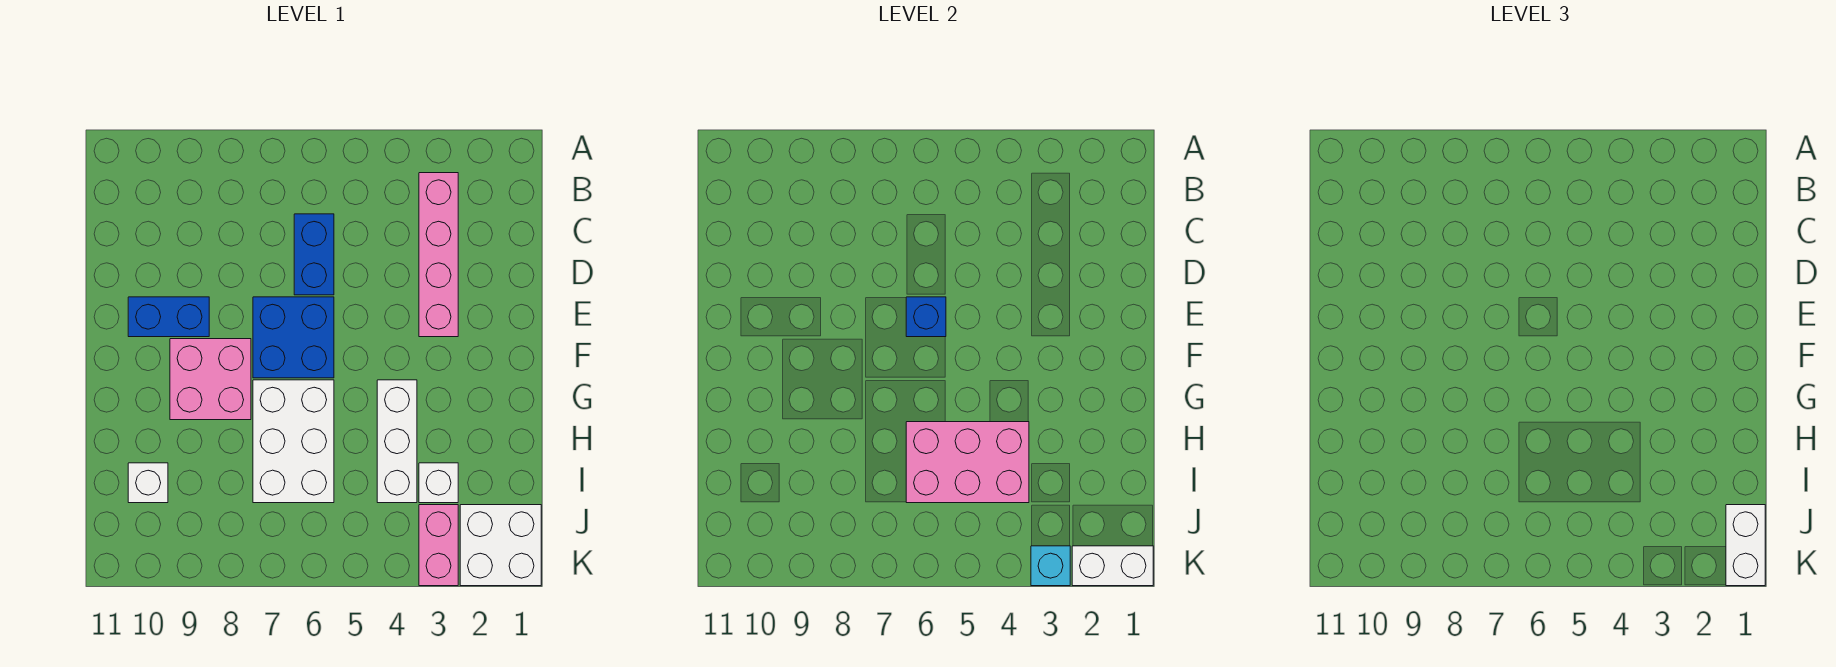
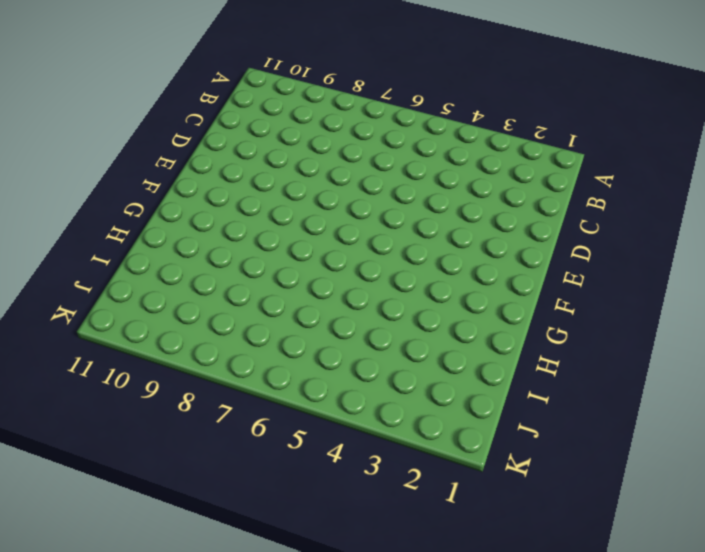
none -> pink brick B3:E3 level 1
none -> blue brick C6:D6 level 1
none -> blue brick E6:F7 level 1

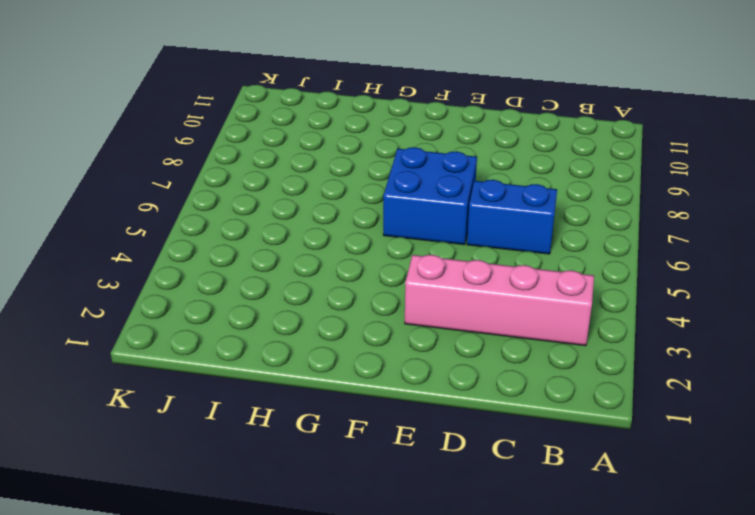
none -> blue brick E9:E10 level 1
none -> pink brick F8:G9 level 1
none -> white brick G4:I4 level 1

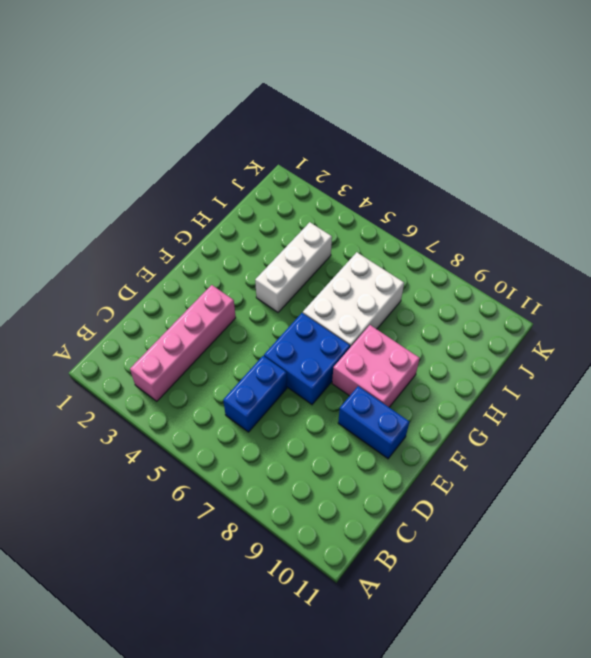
none -> white brick I3 level 1
none -> white brick I10 level 1
none -> white brick J1:K2 level 1

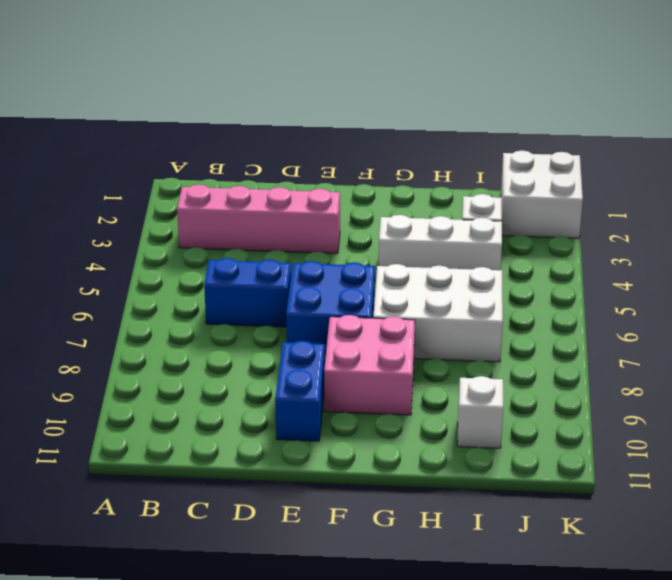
none -> pink brick J3:K3 level 1
none -> blue brick E6 level 2
none -> pink brick H4:I6 level 2

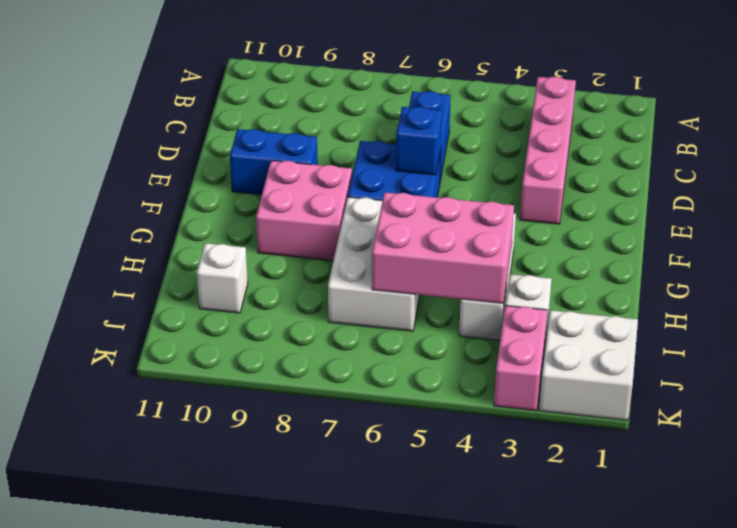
none -> white brick K1:K2 level 2
none -> cyan brick K3 level 2
none -> white brick J1:K1 level 3

